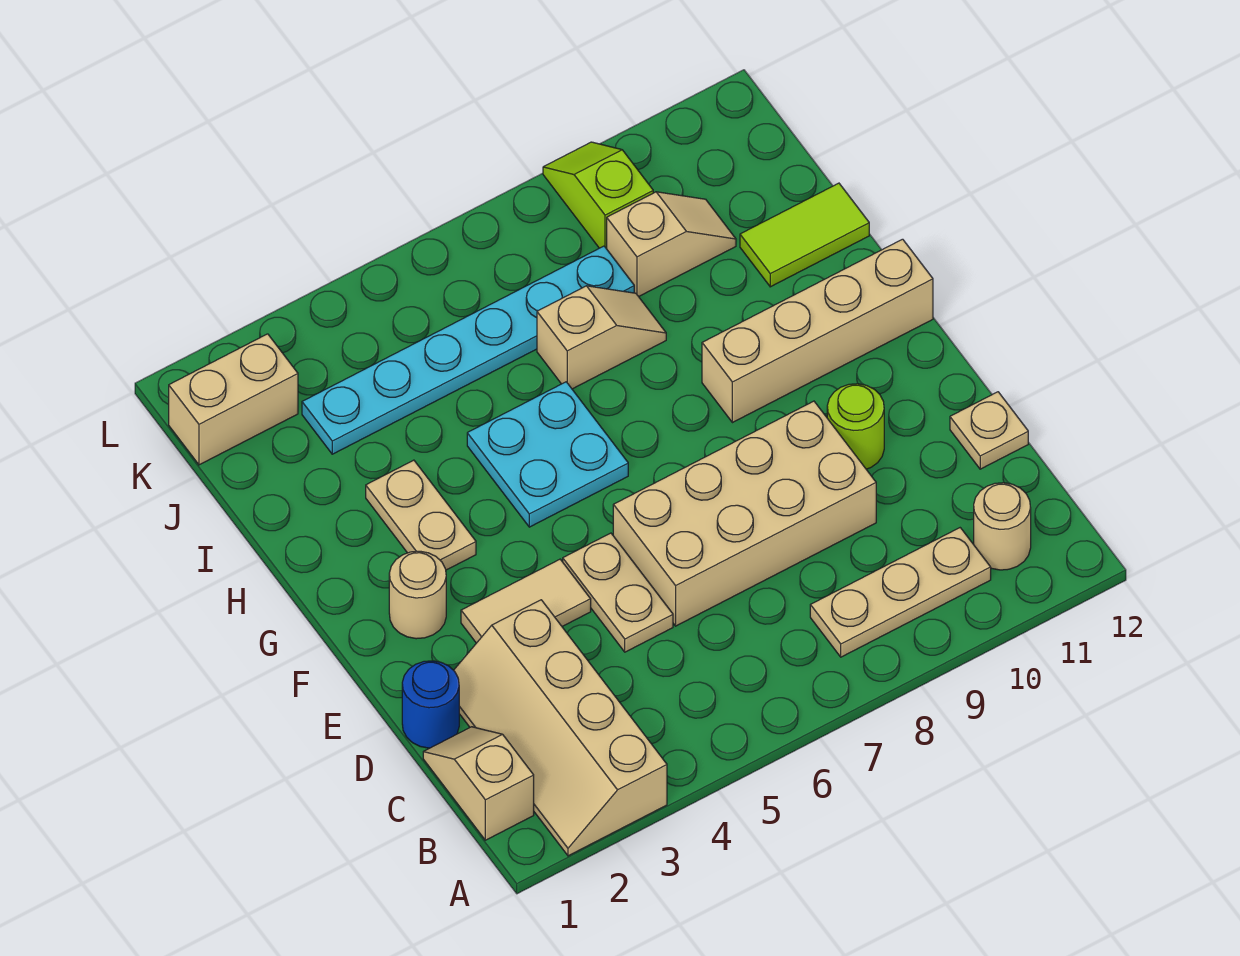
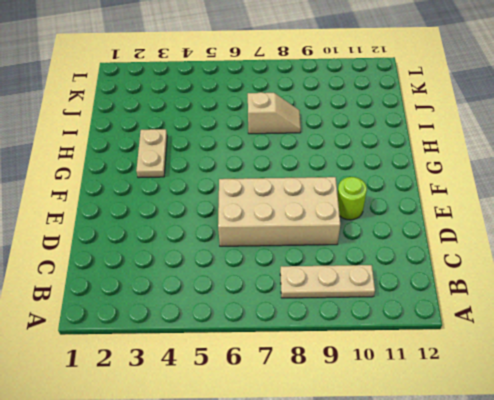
none -> tan slope A2:D3 level 1 top 3
none -> tan slope B1:C1 level 1 top B
none -> tan round brick B11 level 1

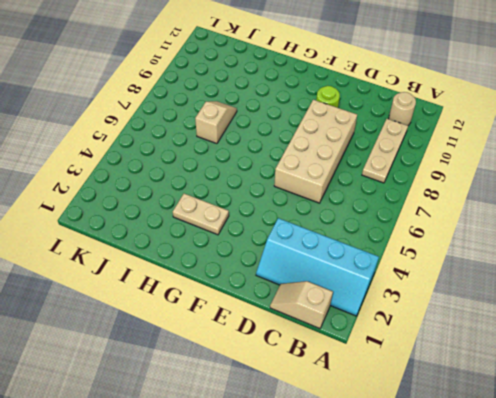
cyan slope A2:D3 level 1 top 3 -> tan slope A2:D3 level 1 top 3
none -> blue round brick D1 level 1
none -> tan plate D5:E5 level 1
none -> tan plate D12 level 1

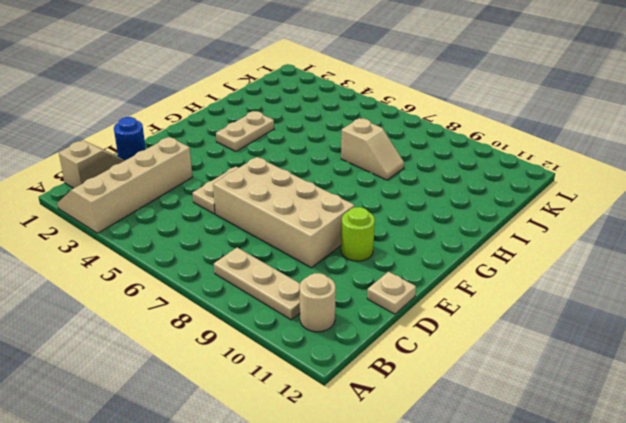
none -> tan tile E3:E4 level 1
none -> tan round brick F2 level 1
none -> cyan plate G5:H6 level 1

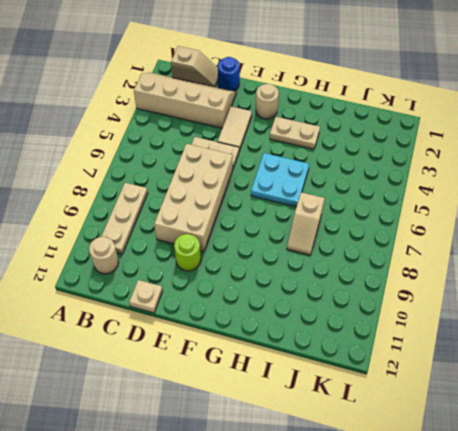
none -> tan brick G9:G12 level 1
none -> lime tile I11:I12 level 1
none -> cyan plate J3:J8 level 1

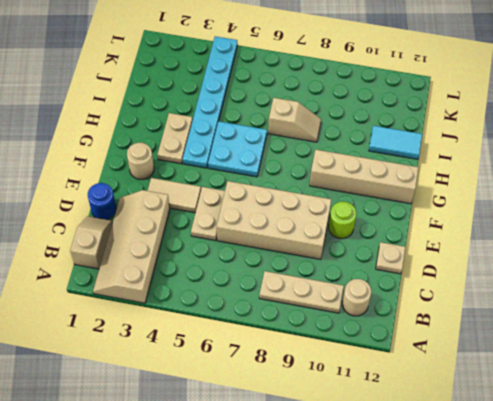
cyan plate G4:L4 level 1 -> cyan plate J3:J8 level 1
cyan tile I11:I12 level 1 -> lime tile I11:I12 level 1
none -> tan slope J9:J10 level 1 top 9
none -> tan brick K1:K2 level 1
none -> lime slope K9:L9 level 1 top K

